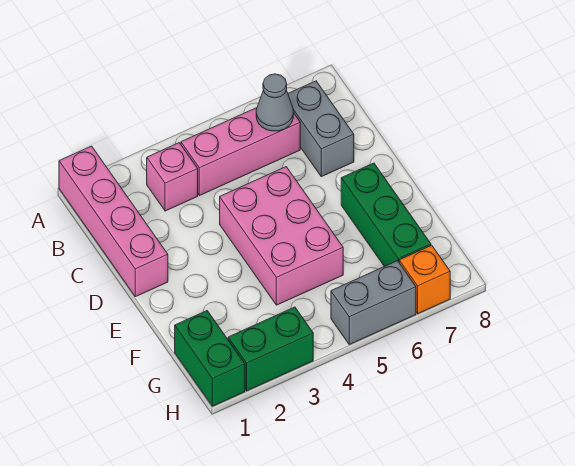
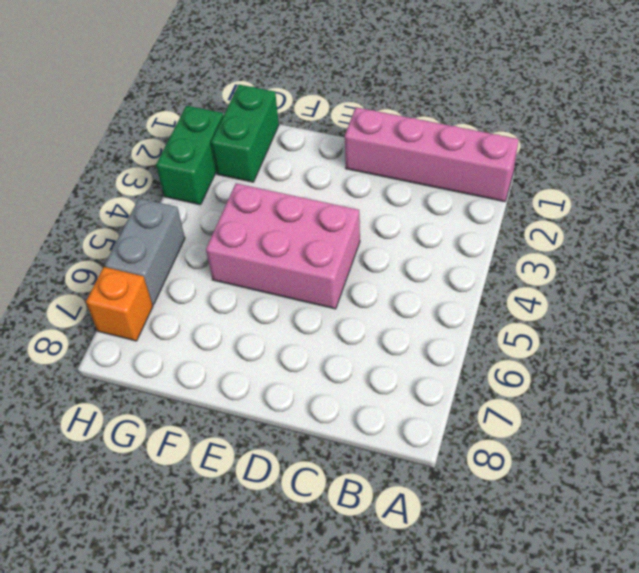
green brick G1:G2 level 1 -> green brick G1:H1 level 1
none -> pink brick B3 level 1
none -> pink brick B4:B6 level 1

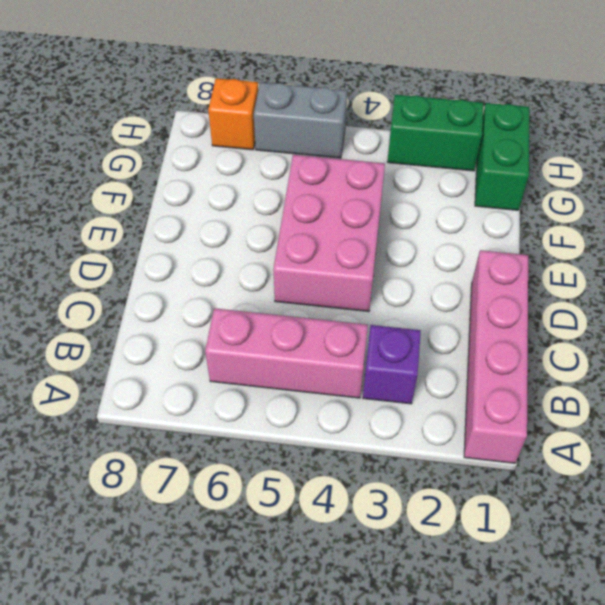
purple brick B3 level 1 -> pink brick B3 level 1
none -> grey brick B7:C7 level 1
none -> green brick E7:G7 level 1

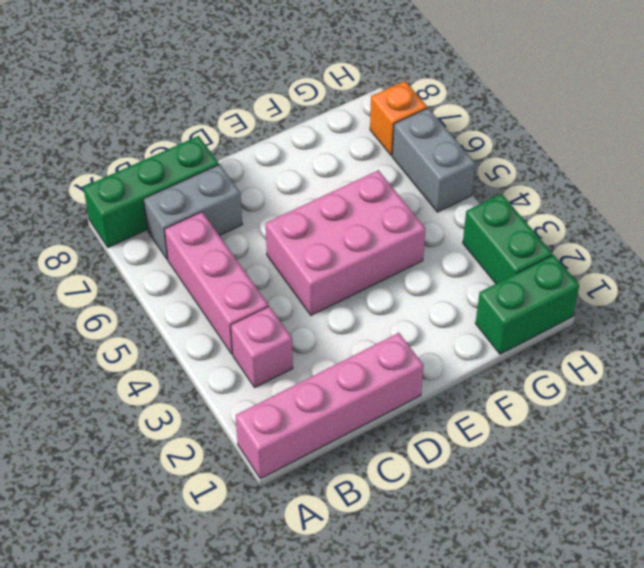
green brick A8:C8 level 1 -> green brick E7:G7 level 1
none -> grey cone B6 level 2

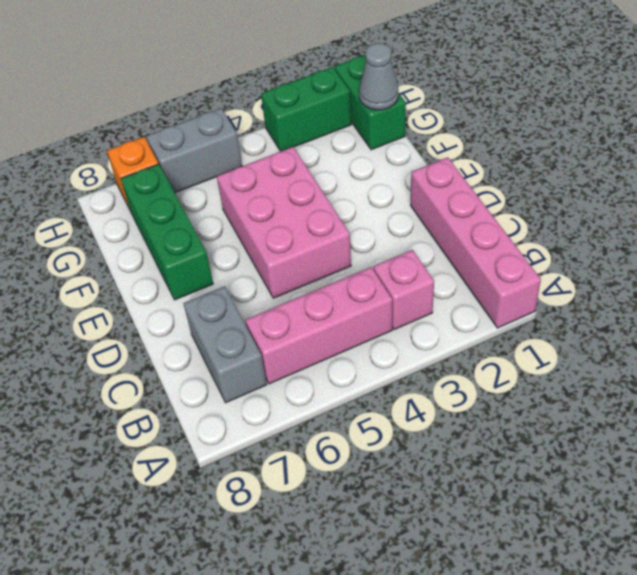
grey cone G1 level 2 -> grey cone B6 level 2

